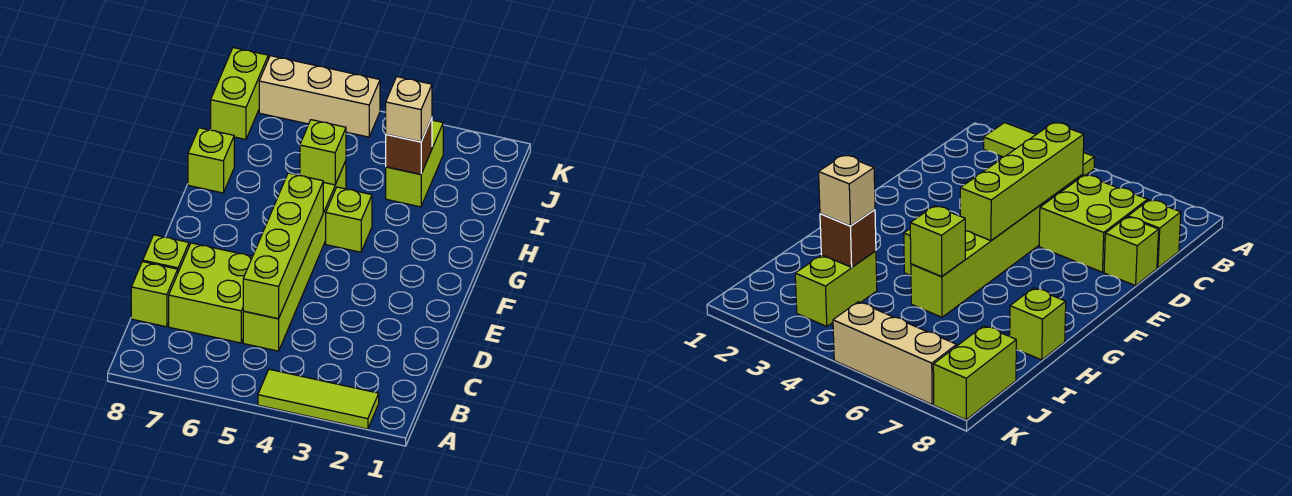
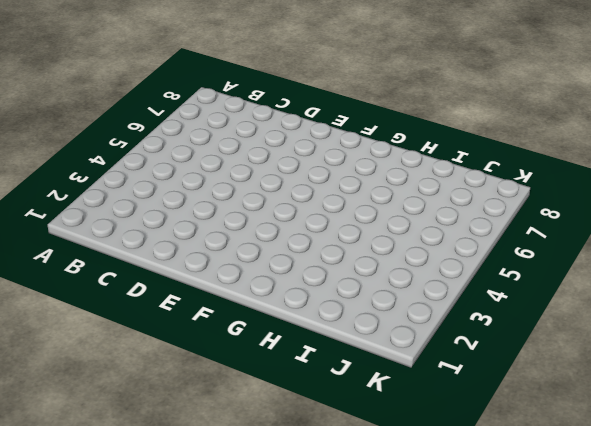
none -> lime tile A2:A4 level 1
none -> lime brick C5:H5 level 1
none -> lime brick C6:D7 level 1

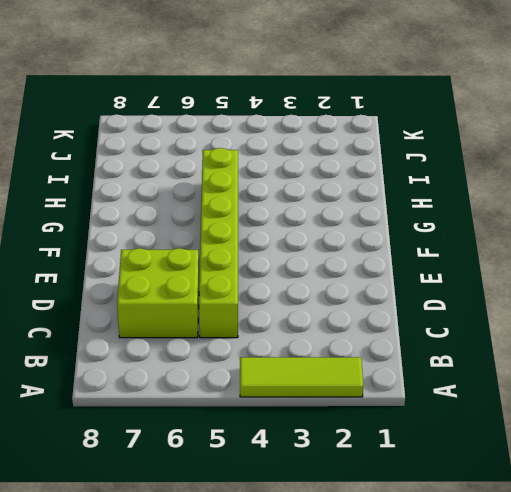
none -> lime brick C8 level 1
none -> lime brick D8 level 1
none -> lime brick G4 level 1

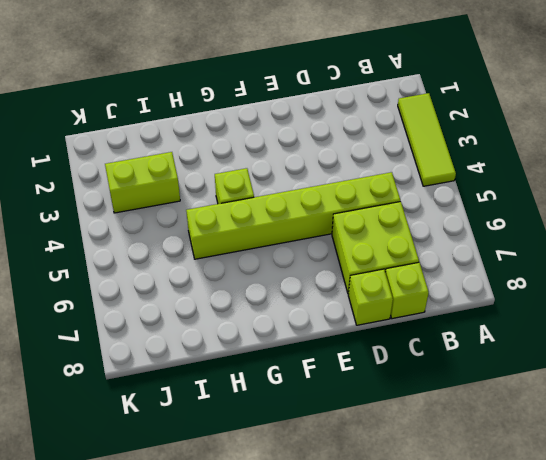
none -> lime brick H8 level 1
none -> lime brick J8:K8 level 1
none -> tan brick K5:K7 level 1

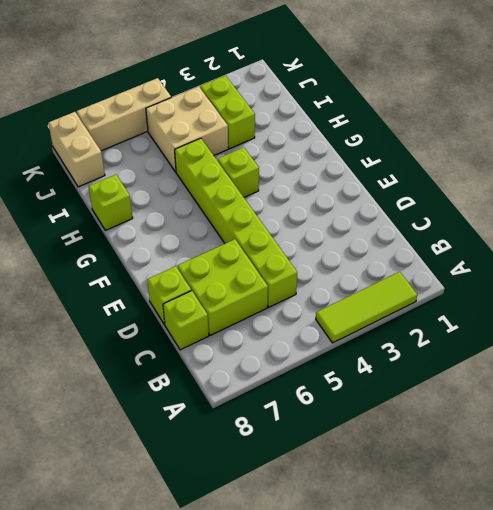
tan brick I4:J5 level 1 -> none
tan brick J8:K8 level 1 -> lime brick J8:K8 level 1
none -> lime brick C5:F5 level 2
none -> lime brick H5 level 2
none -> brown brick I3 level 2

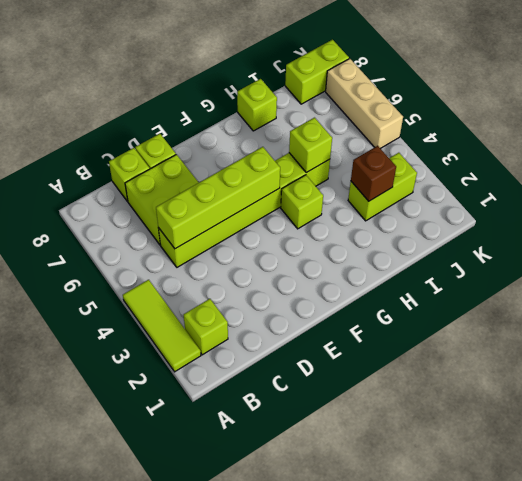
lime brick B2 level 1 -> none
none -> tan brick I3 level 3

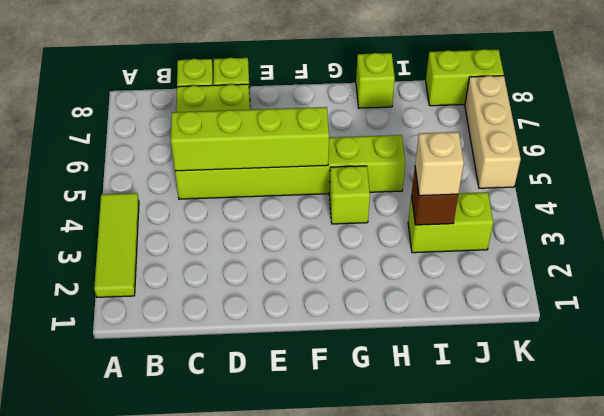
none -> lime brick H5 level 2

